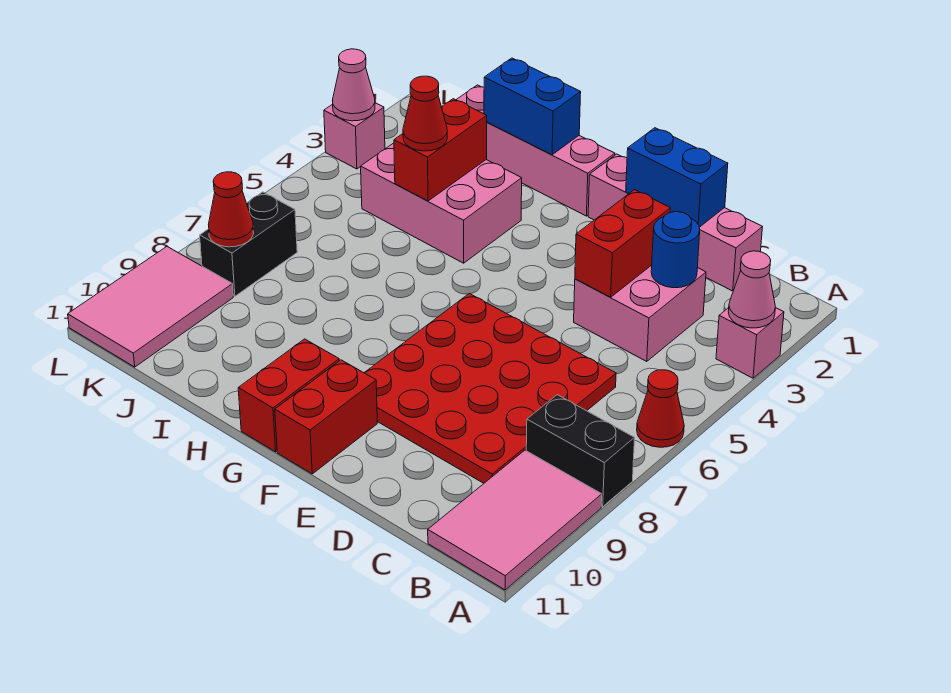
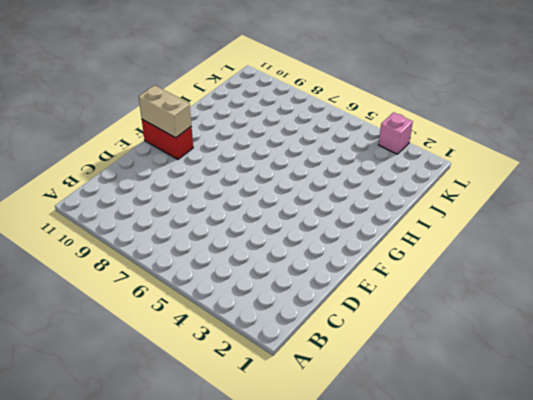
tan brick F10:F11 level 2 -> none
none -> pink brick A3 level 1
none -> red cone A6 level 1
none -> black brick A8:B8 level 1

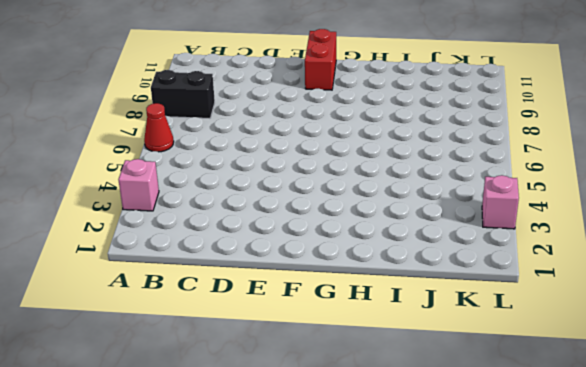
none -> pink tile A9:B11 level 1
none -> pink brick C1:F1 level 1
none -> pink brick C3:D4 level 1

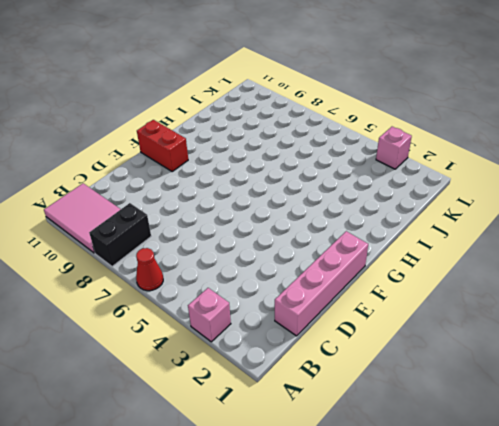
none -> pink brick C3:D4 level 1
none -> red plate C6:F9 level 1
none -> pink brick G1:J1 level 1

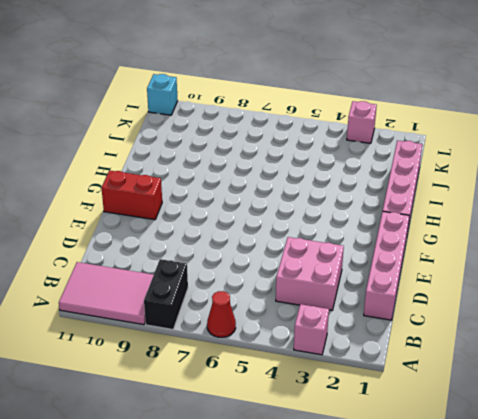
cyan brick L11 level 1 -> pink tile K9:L11 level 1
none -> red plate C6:F9 level 1
none -> red brick G10:G11 level 1
none -> pink brick H3:J4 level 1

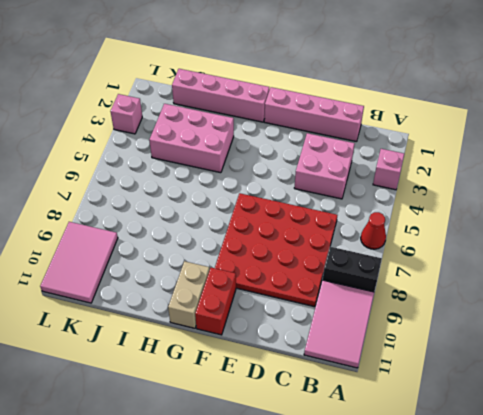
tan brick G10:G11 level 1 -> red brick G10:G11 level 1
none -> black brick K7:K8 level 1
none -> pink cone A3 level 2
none -> blue round brick C3 level 2

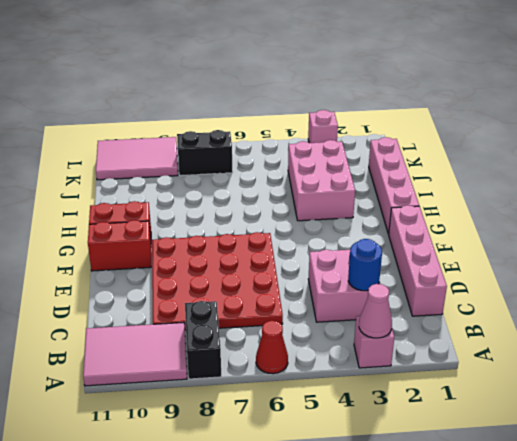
none -> blue brick D1:E1 level 2
none -> red brick D3:D4 level 2
none -> blue brick H1:I1 level 2

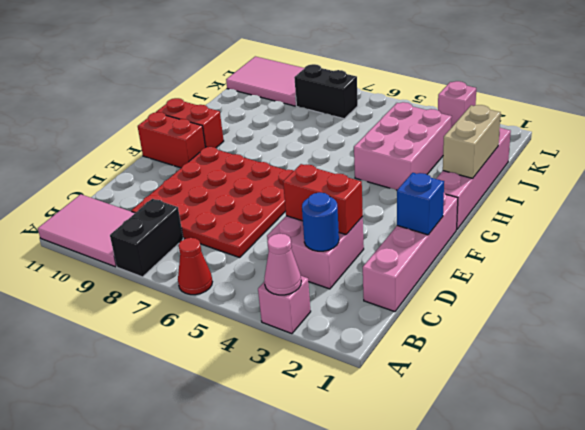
blue brick E1 level 2 -> blue brick D1:E1 level 2
tan brick H1:I1 level 2 -> blue brick H1:I1 level 2
none -> red brick I3:I4 level 2
none -> red cone K8 level 2
none -> pink cone L3 level 2

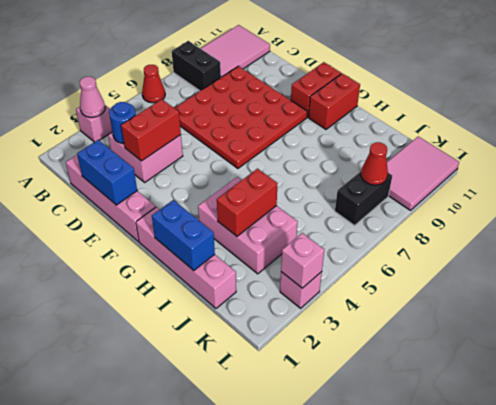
pink brick L3 level 2 -> pink cone L3 level 2
none -> red cone I4 level 3

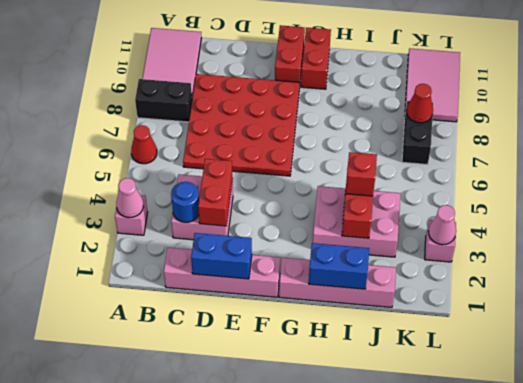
red brick I4 level 3 -> red cone I4 level 3

